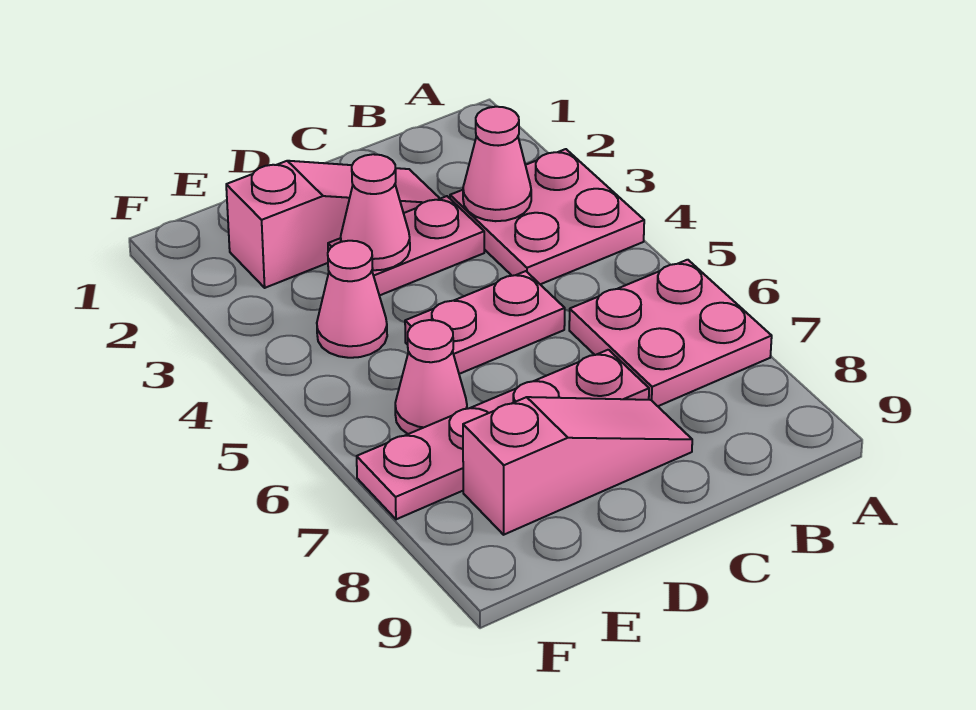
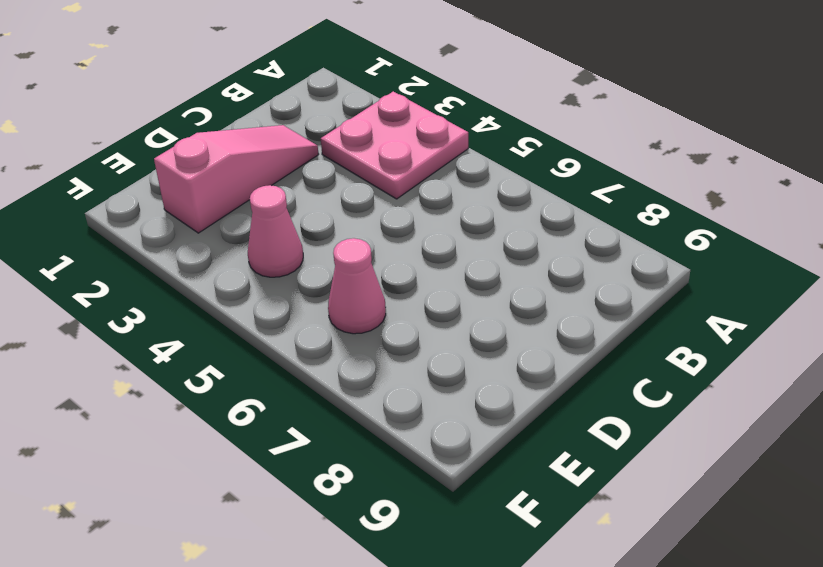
none -> pink plate A6:B7 level 1
none -> pink plate C3:D3 level 1

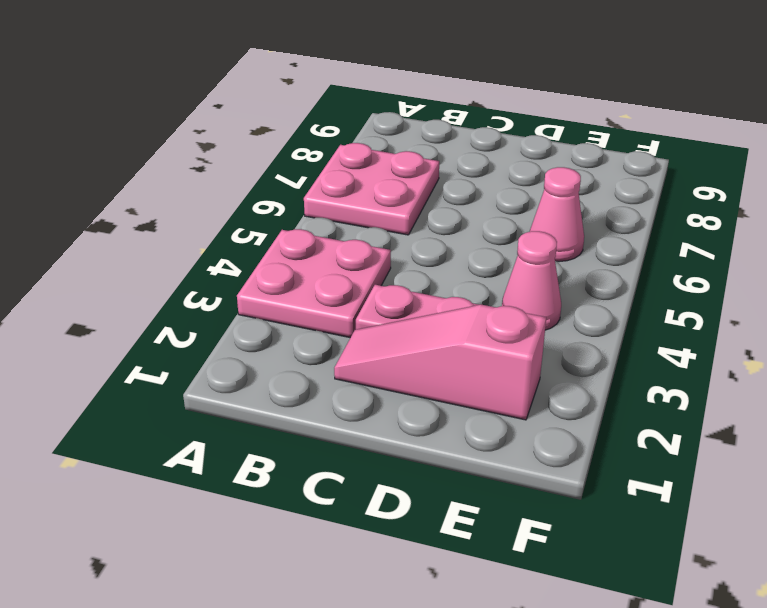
none -> pink plate C5:D5 level 1
none -> pink plate C7:F7 level 1

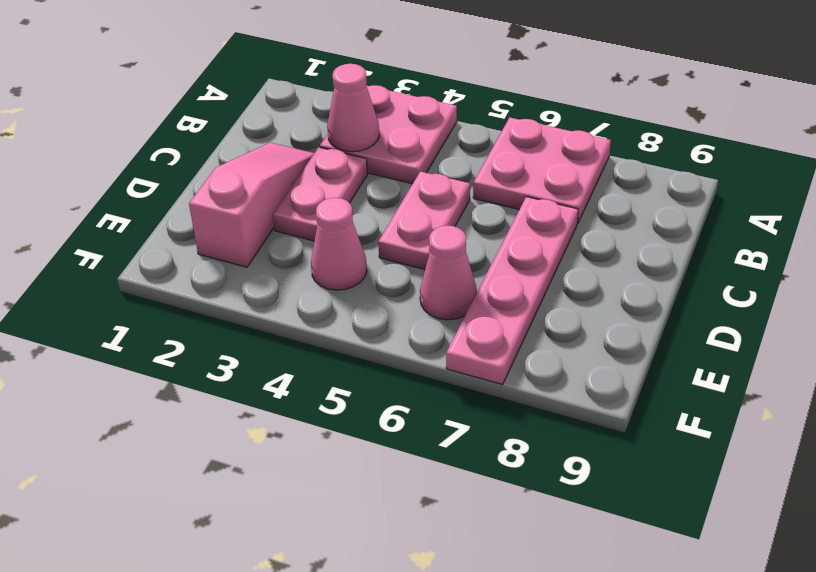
none -> pink slope C8:E8 level 1 top E
none -> pink cone D3 level 2

